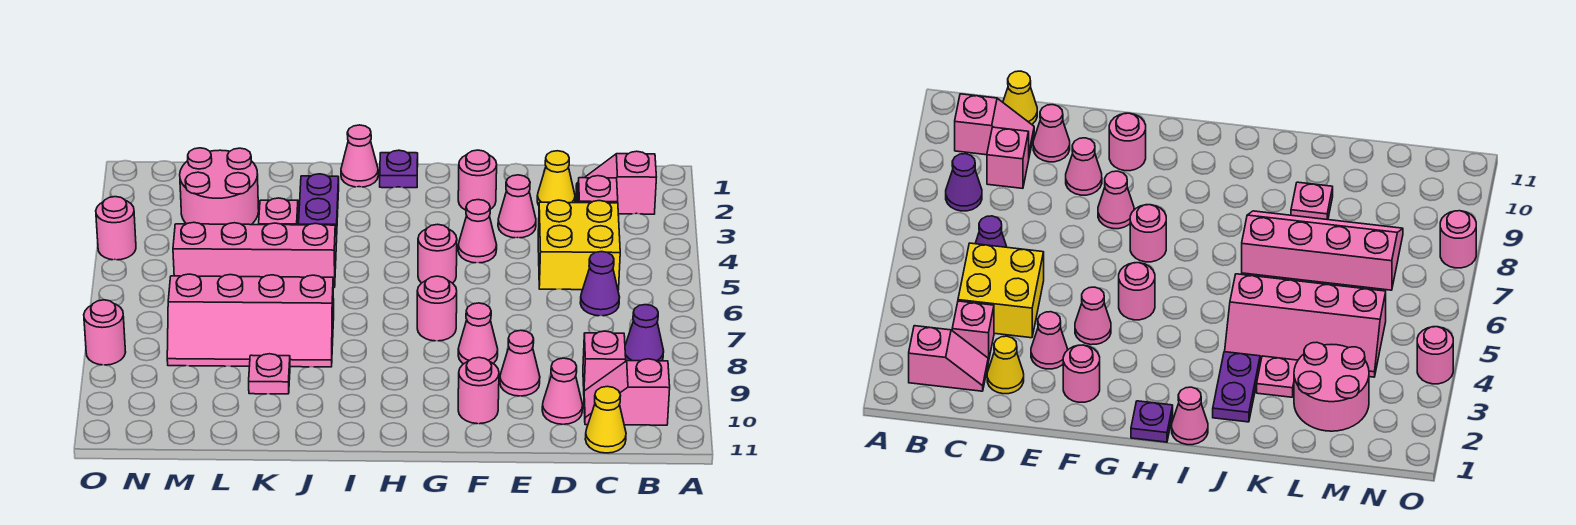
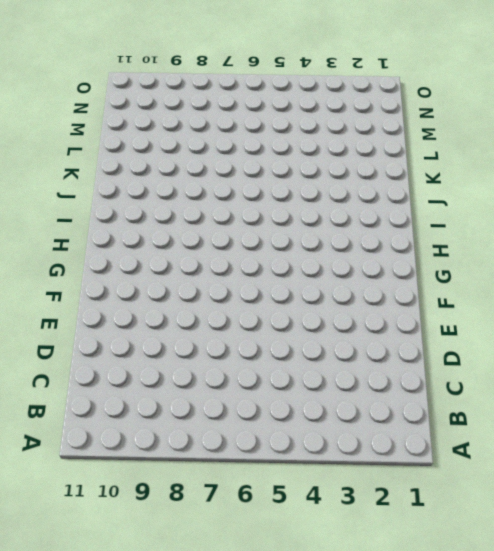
none -> pink slope B2:C2 level 1 top B
none -> purple cone B8 level 1
none -> pink slope B10:C10 level 1 top B

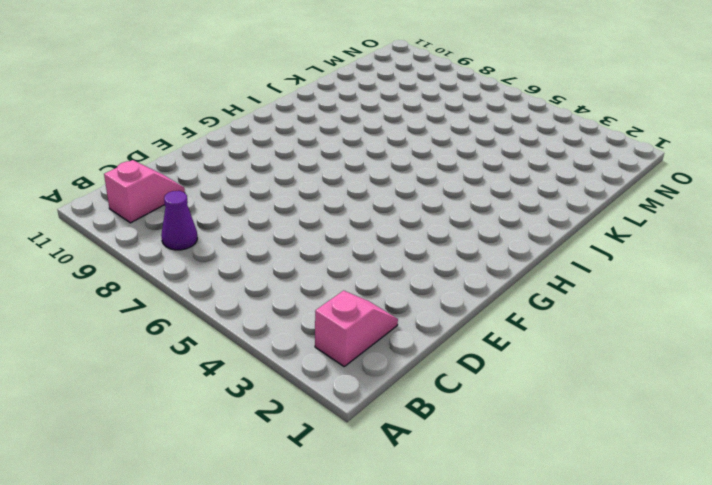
none -> pink brick C3 level 1
none -> yellow brick C4:D5 level 1
none -> purple cone C6 level 1

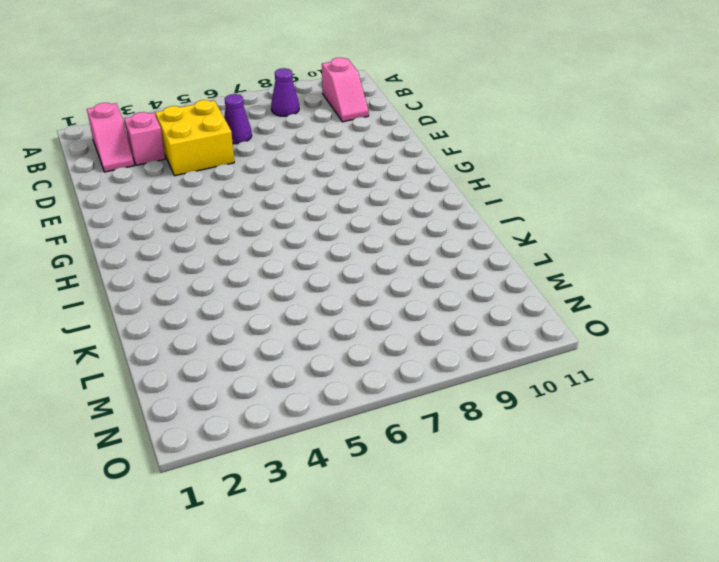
none -> pink brick C9 level 1
none -> yellow cone C11 level 1
none -> yellow cone D2 level 1

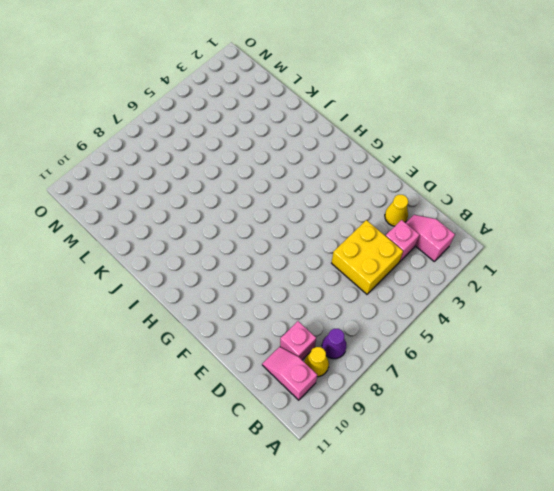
yellow cone B9 level 1 -> yellow cone C11 level 1
none -> purple cone C6 level 1
none -> pink cone D10 level 1
none -> pink cone E3 level 1

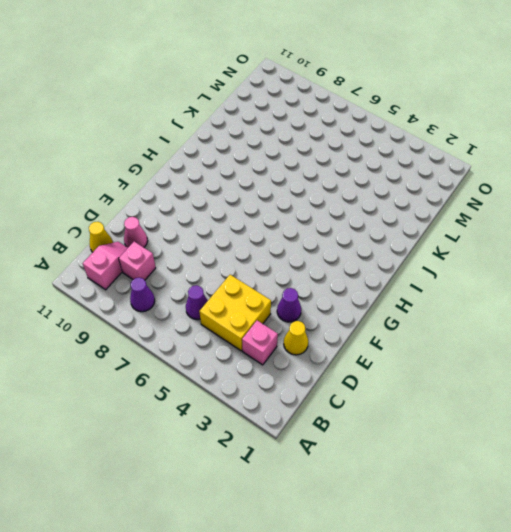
purple cone E3 level 1 -> pink cone E3 level 1
none -> pink slope B2:C2 level 1 top B
none -> pink cone E9 level 1
none -> pink round brick F2 level 1

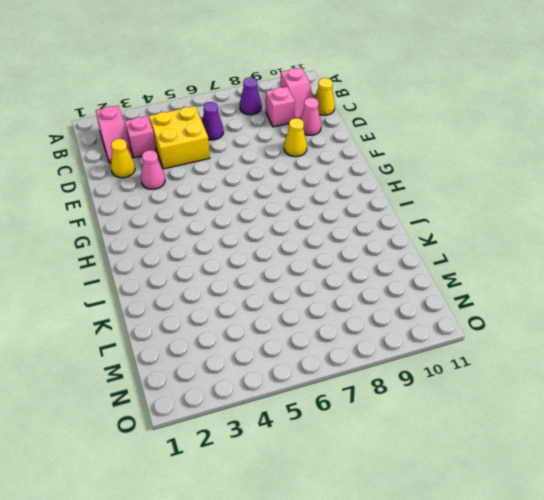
yellow cone E9 level 1 -> pink cone E9 level 1
none -> pink round brick F2 level 1
none -> pink cone F4 level 1
none -> pink cone F8 level 1

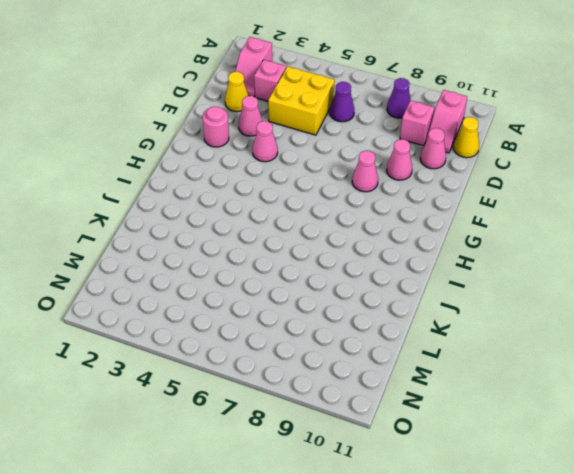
none -> pink round brick F10 level 1
none -> pink round brick G5 level 1
none -> pink round brick G7 level 1

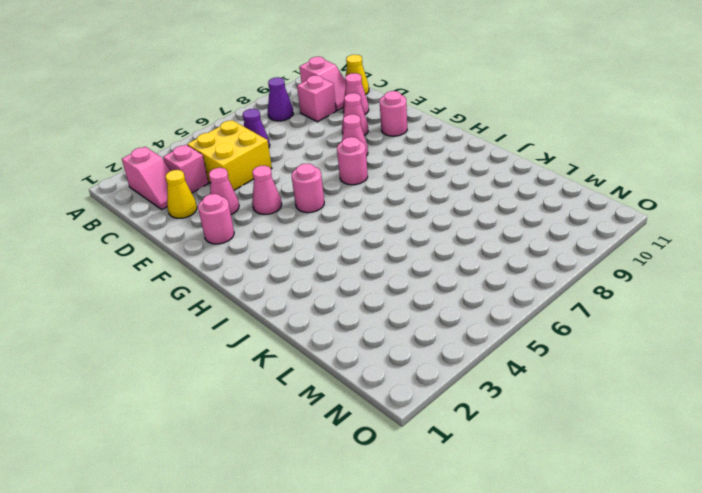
none -> purple plate H1 level 1
none -> pink cone I1 level 1
none -> purple plate J2:J3 level 1

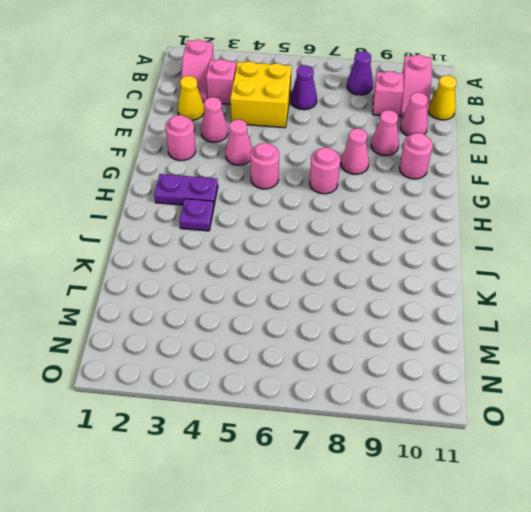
purple plate H2:H3 level 1 -> purple plate J2:J3 level 1
purple plate I3 level 1 -> purple plate H1 level 1
none -> pink cone I1 level 1
none -> pink slope J4:M5 level 1 top 5
none -> pink slope J7:M8 level 1 top 7

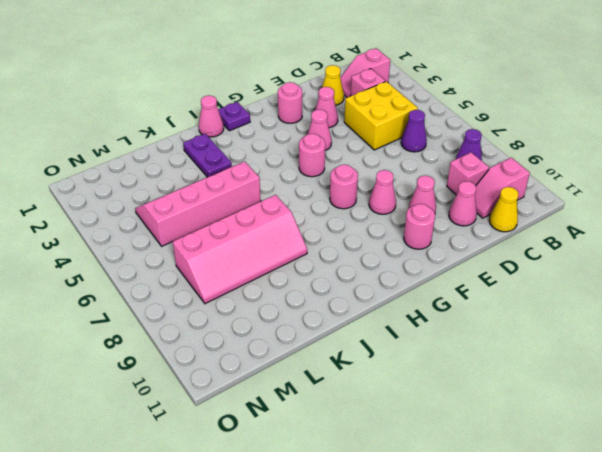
none -> pink plate K3 level 1
none -> pink plate K9 level 1
none -> pink round brick L2:M3 level 1

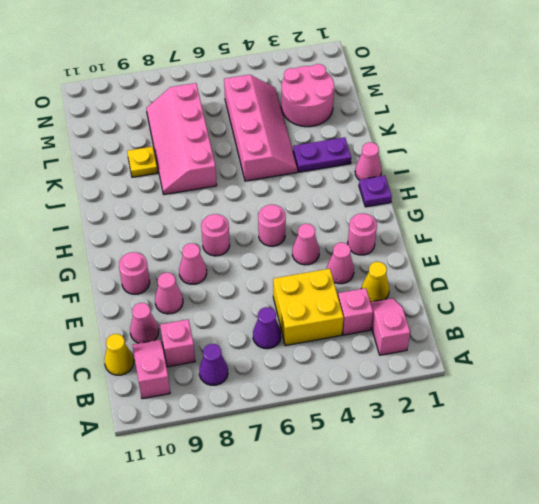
yellow plate K9 level 1 -> pink plate K9 level 1
none -> pink plate K3 level 1
none -> pink round brick O4 level 1
none -> pink round brick O8 level 1

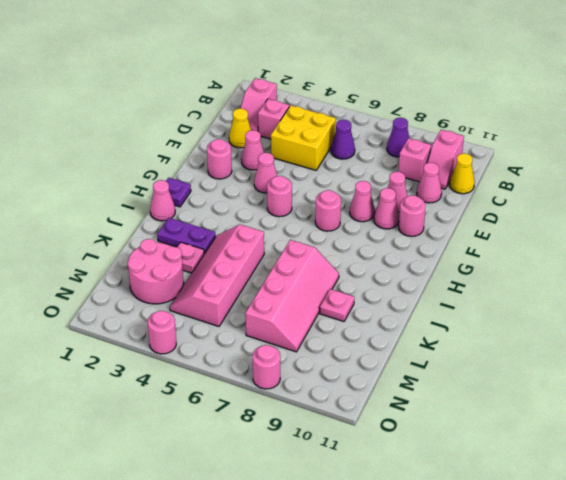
pink cone F9 level 1 -> none

